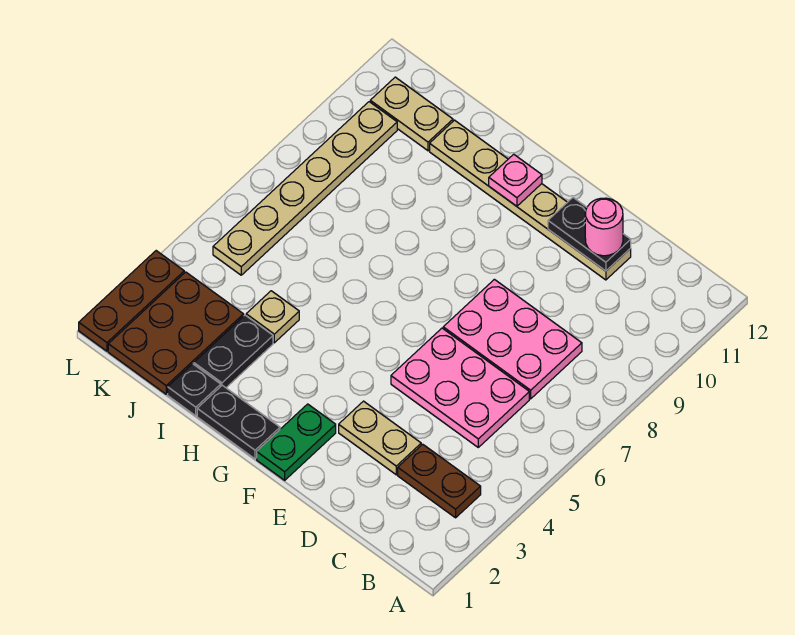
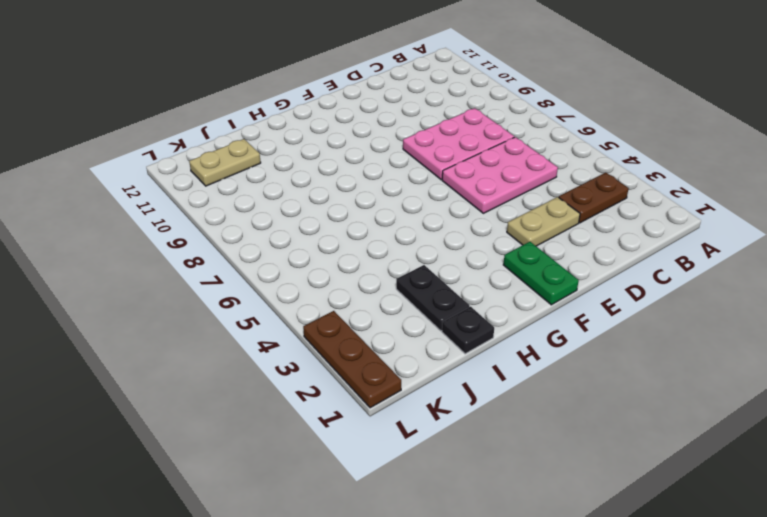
none -> tan plate D11:I11 level 1
none -> black plate G1:H1 level 1
none -> tan plate I4 level 1

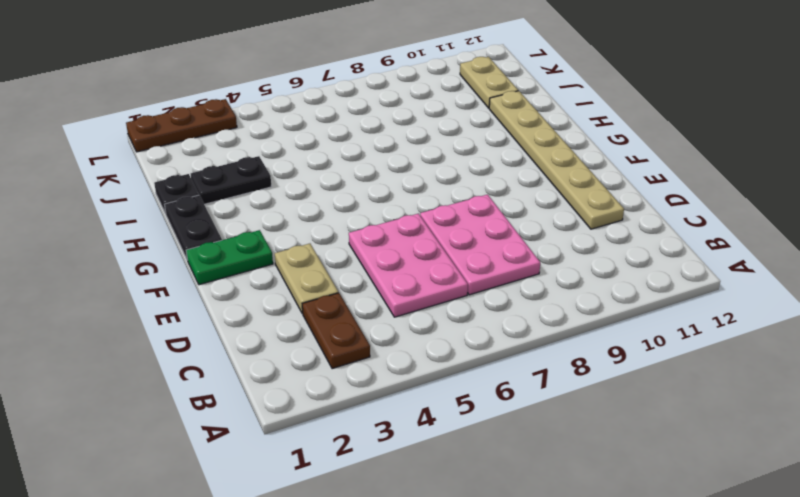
none -> tan plate I4 level 1
none -> brown plate J1:K3 level 1
none -> tan plate K5:K10 level 1

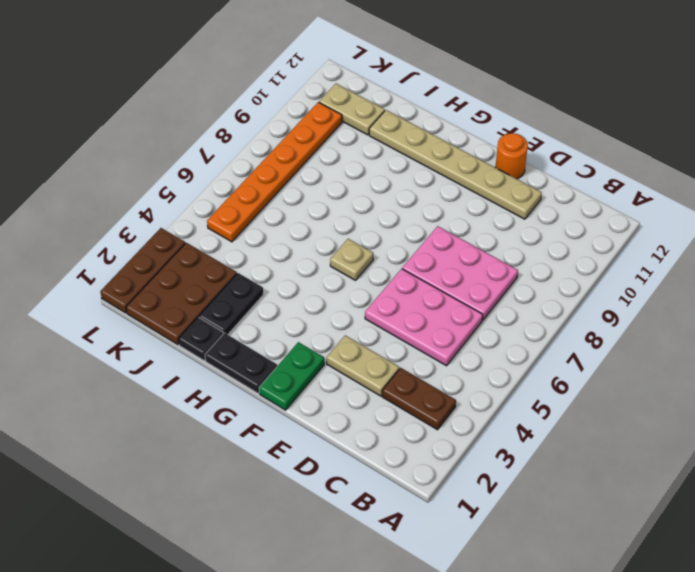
orange round brick E12 level 1 -> none
tan plate G6 level 1 -> tan plate I4 level 1
orange plate K5:K10 level 1 -> tan plate K5:K10 level 1
none -> black plate D11:E11 level 2
none -> pink plate G11 level 2
none -> pink round brick D11 level 3

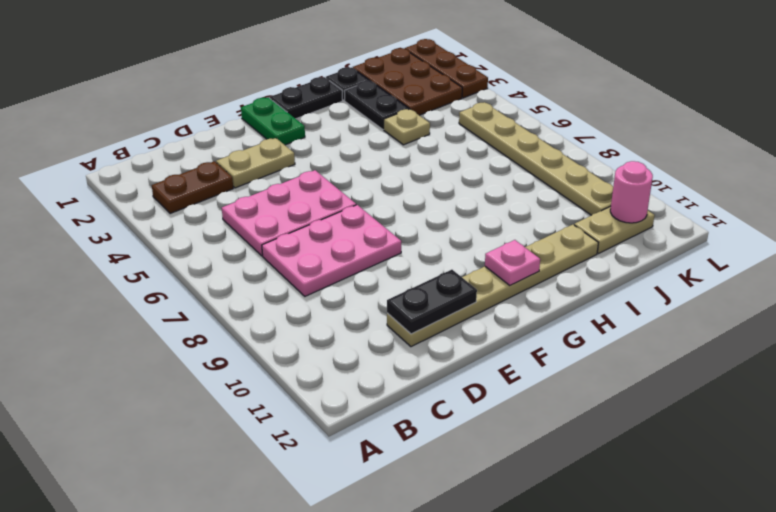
pink round brick K11 level 2 -> pink round brick D11 level 3

